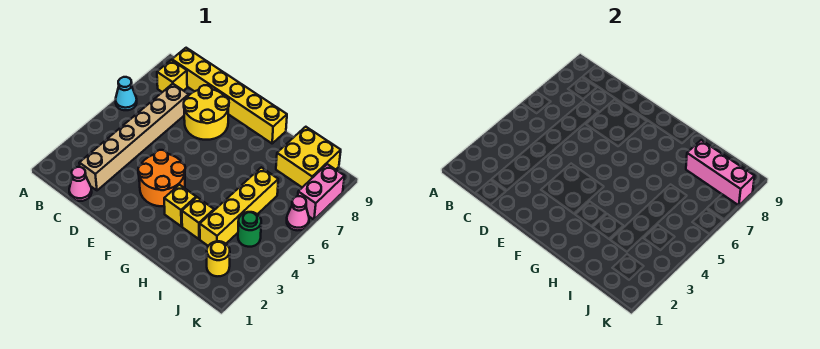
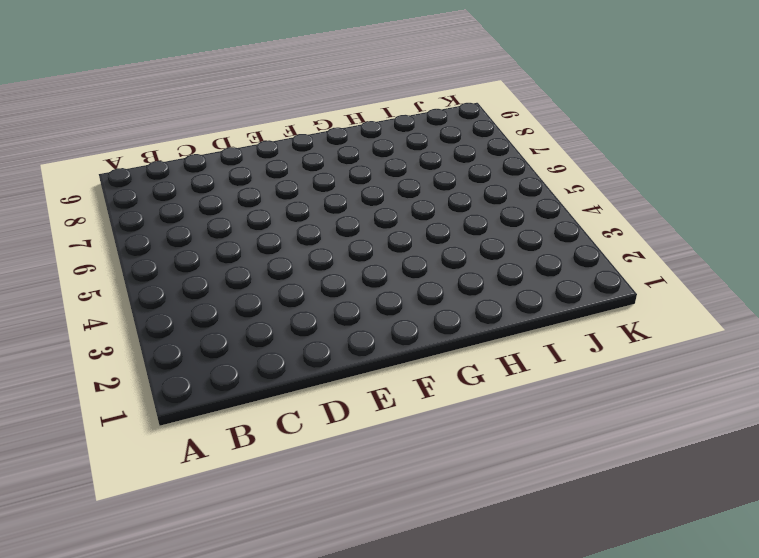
none -> cyan cone A6 level 1
none -> yellow brick B8 level 1
none -> yellow brick B9:G9 level 1

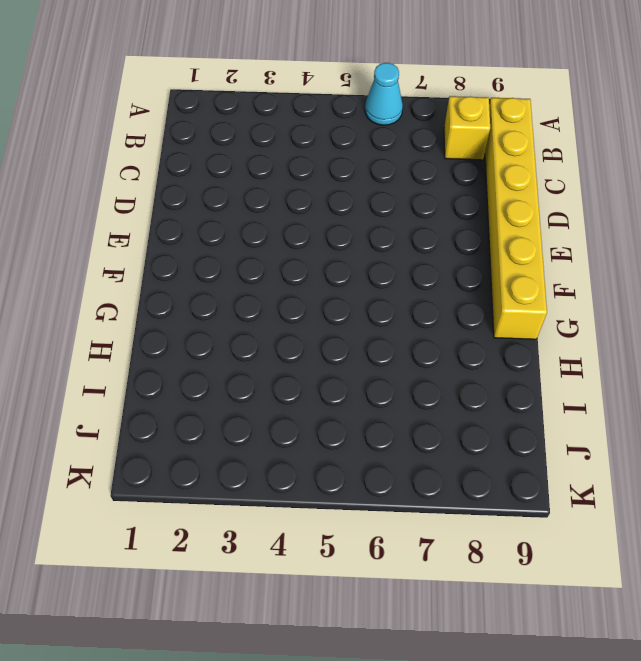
none -> pink cone C1 level 1
none -> tan brick C2:C7 level 1
none -> yellow round brick D7:E8 level 1

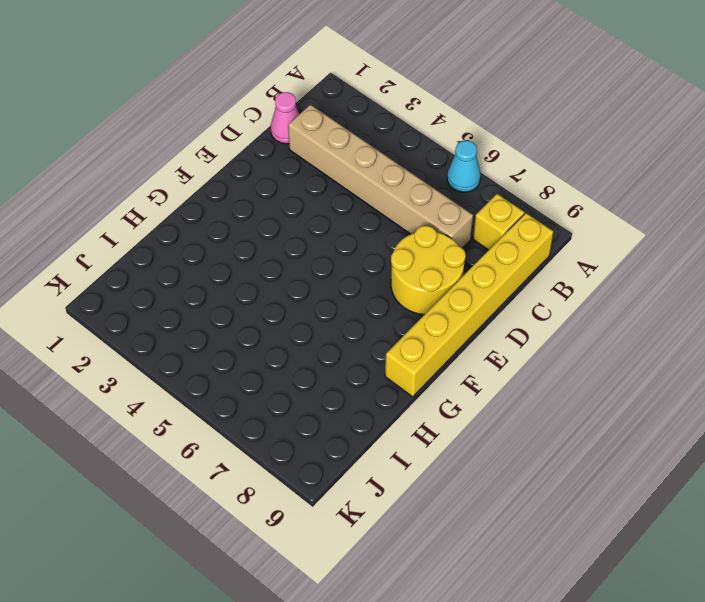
none -> orange round brick E3:F4 level 1
none -> yellow brick G3 level 1
none -> yellow brick H3 level 1

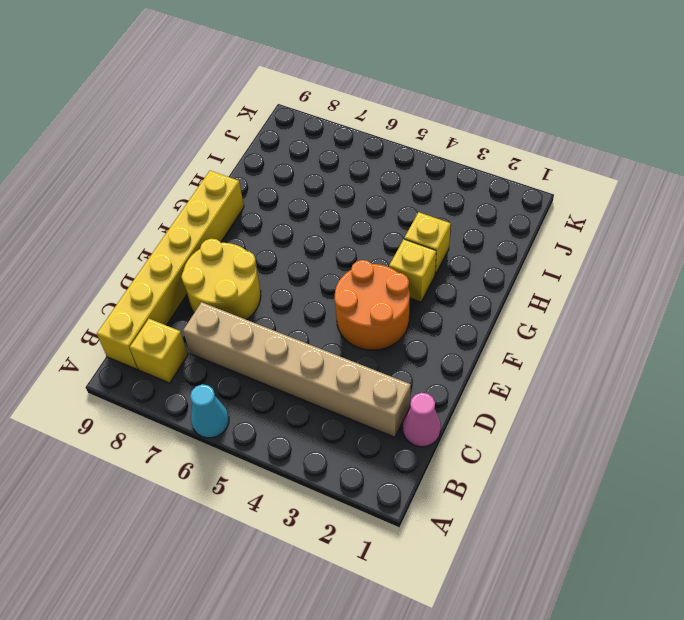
none -> yellow brick I3:I6 level 1
none -> yellow brick I8:J9 level 1
none -> yellow round brick J2 level 1

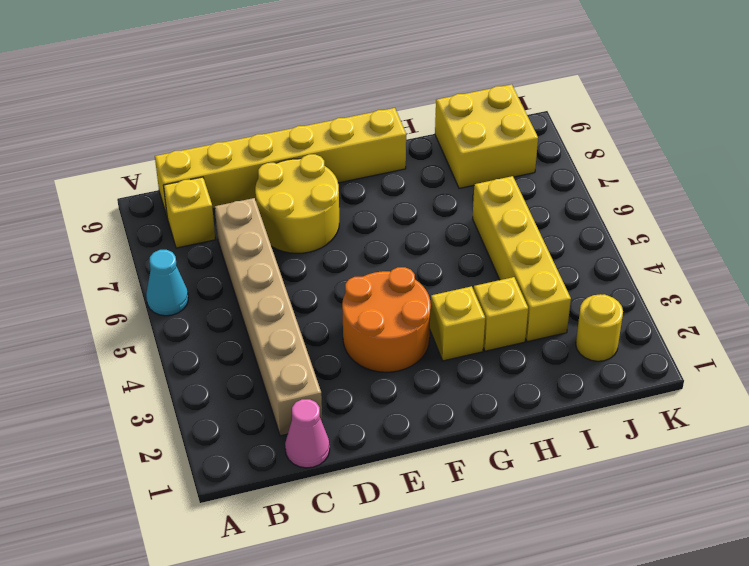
none -> green round brick J4 level 1
none -> pink cone K6 level 1
none -> pink brick K7:K8 level 1

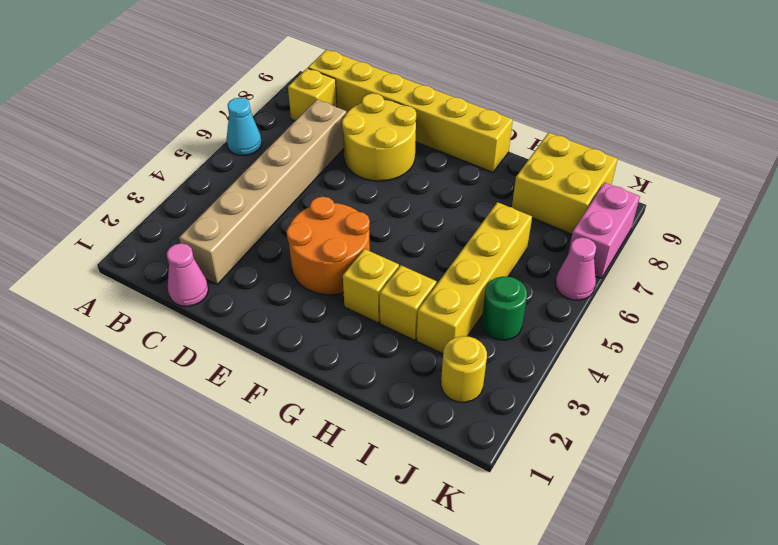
none -> pink brick I8:K8 level 2

